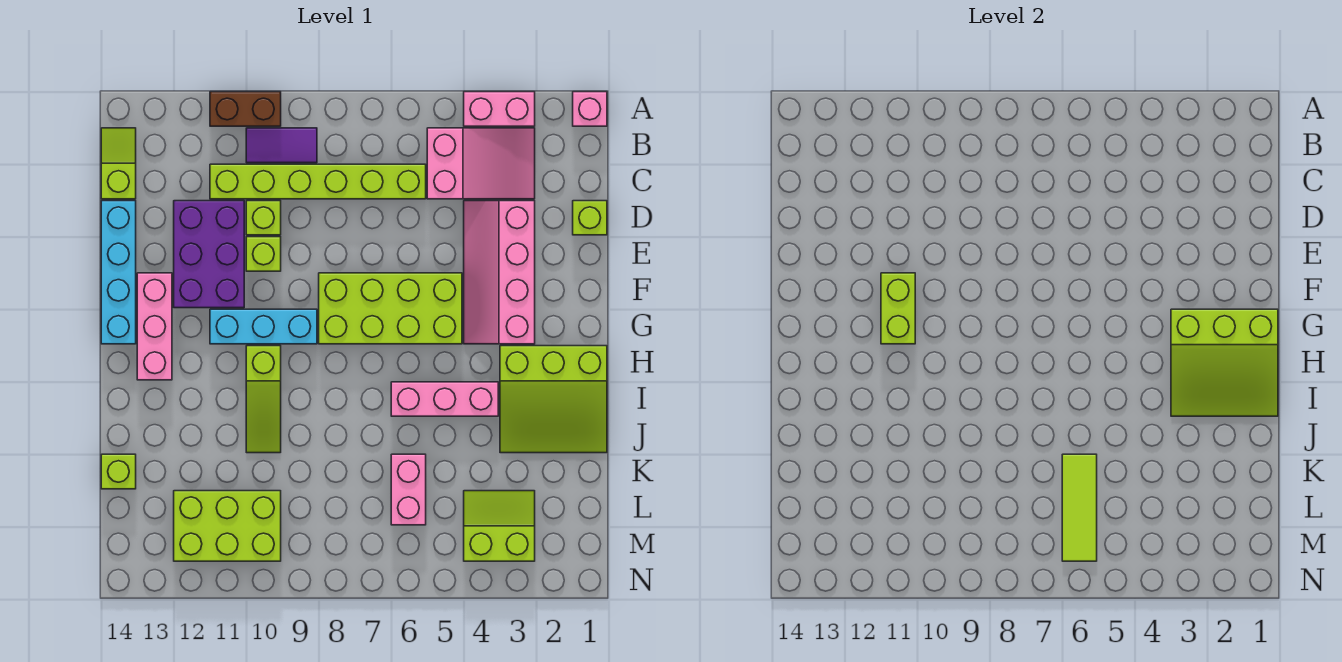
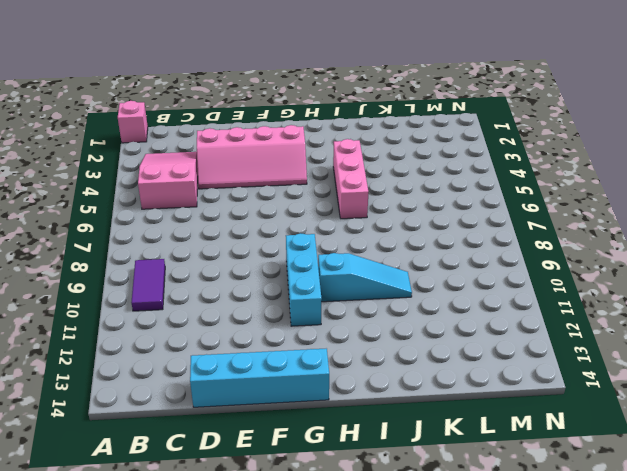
cyan slope H10:J10 level 1 top H -> lime slope H10:J10 level 1 top H
none -> pink brick A3:A4 level 1
none -> brown brick A10:A11 level 1
none -> lime slope B14:C14 level 1 top C

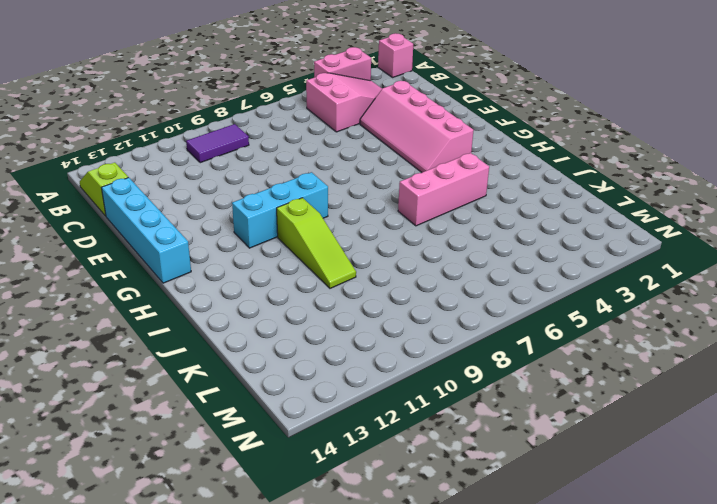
none -> brown brick A10:A11 level 1
none -> lime brick C6:C11 level 1
none -> lime brick D1 level 1

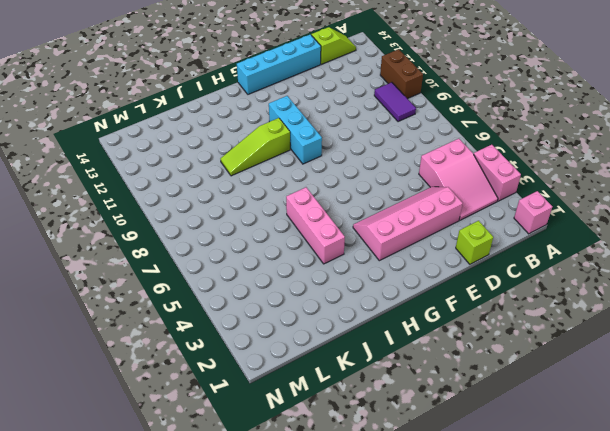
none -> lime brick C6:C11 level 1
none -> lime brick D10 level 1
none -> purple brick D11:F12 level 1

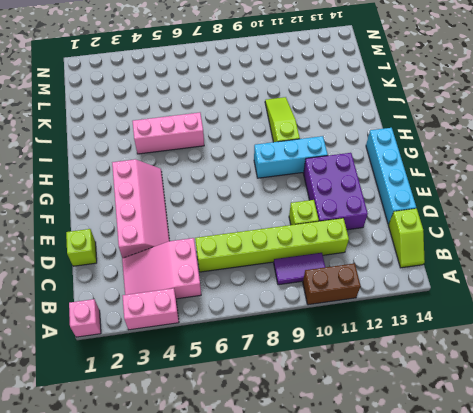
none -> lime brick E10 level 1
none -> lime brick F5:G8 level 1
none -> pink brick F13:H13 level 1

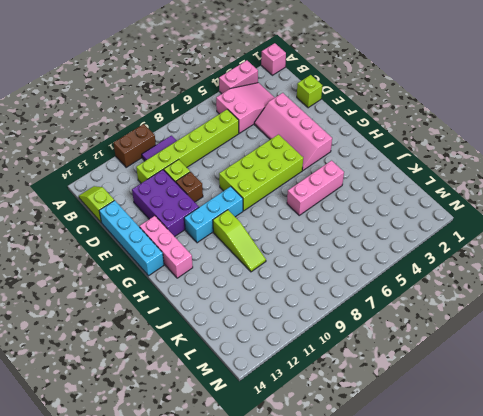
brown brick E10 level 1 -> lime brick E10 level 1
none -> lime slope H1:J3 level 1 top H
none -> pink brick K6:L6 level 1
none -> lime brick K14 level 1

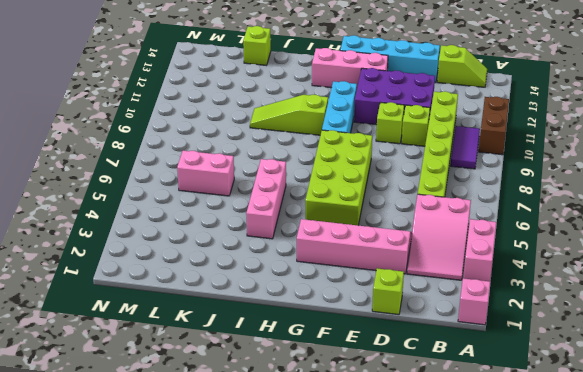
none -> lime slope H1:J3 level 1 top H
none -> lime slope L3:M4 level 1 top M
none -> lime brick L10:M12 level 1

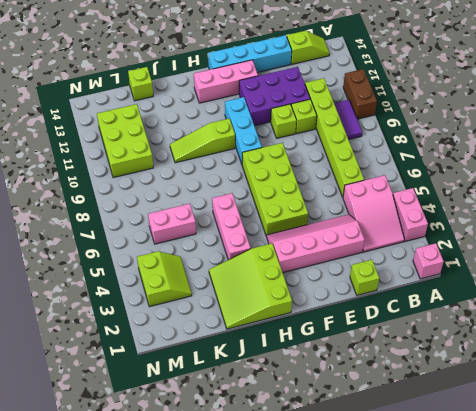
none -> lime brick F11:G11 level 2
none -> lime slope G1:I3 level 2 top G
none -> lime tile K6:M6 level 2

